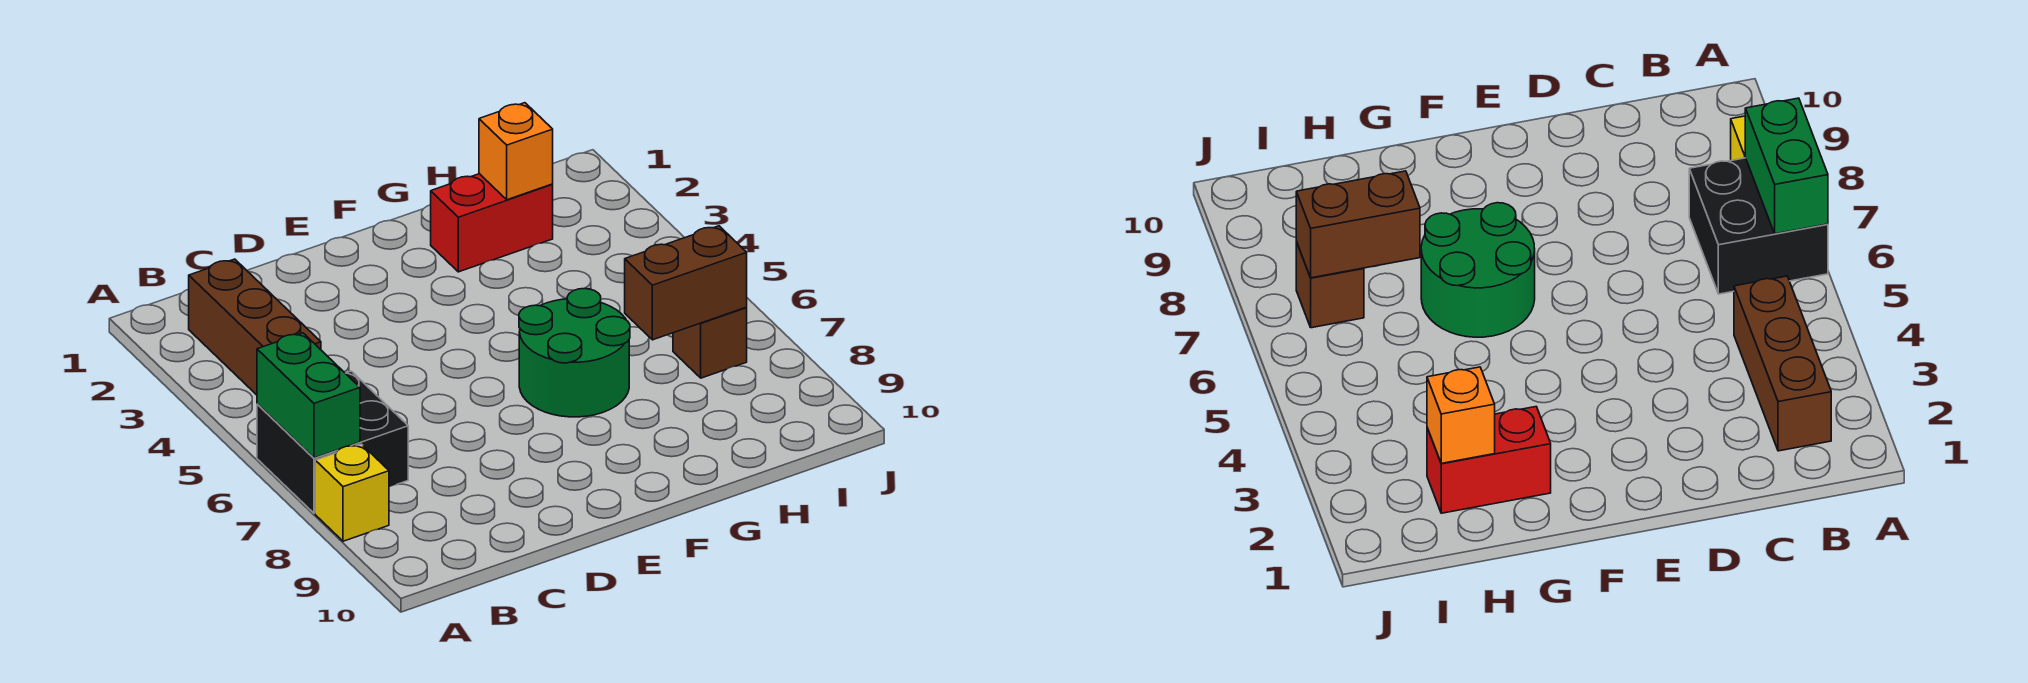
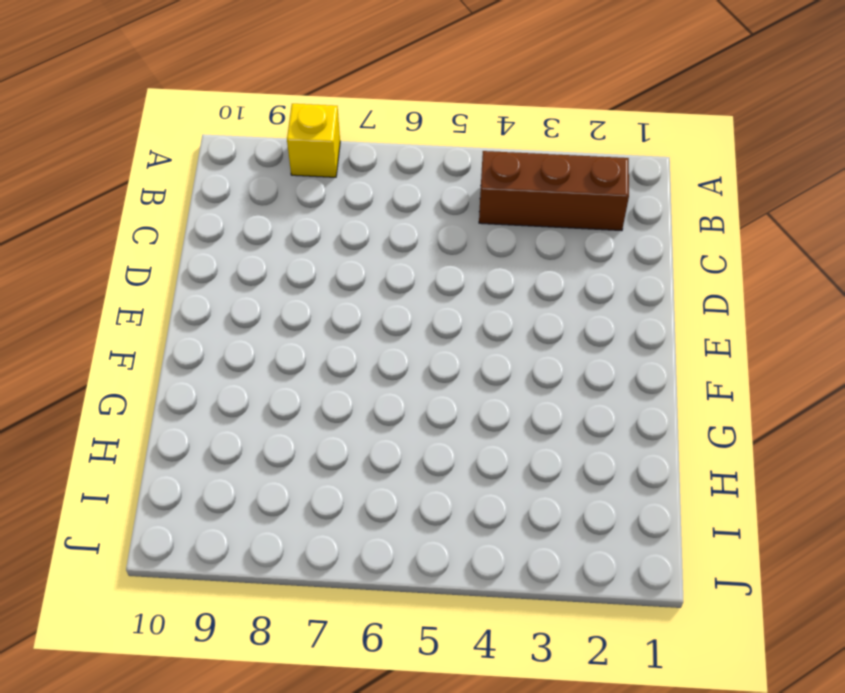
none -> black brick A6:B7 level 1
none -> green round brick F6:G7 level 1

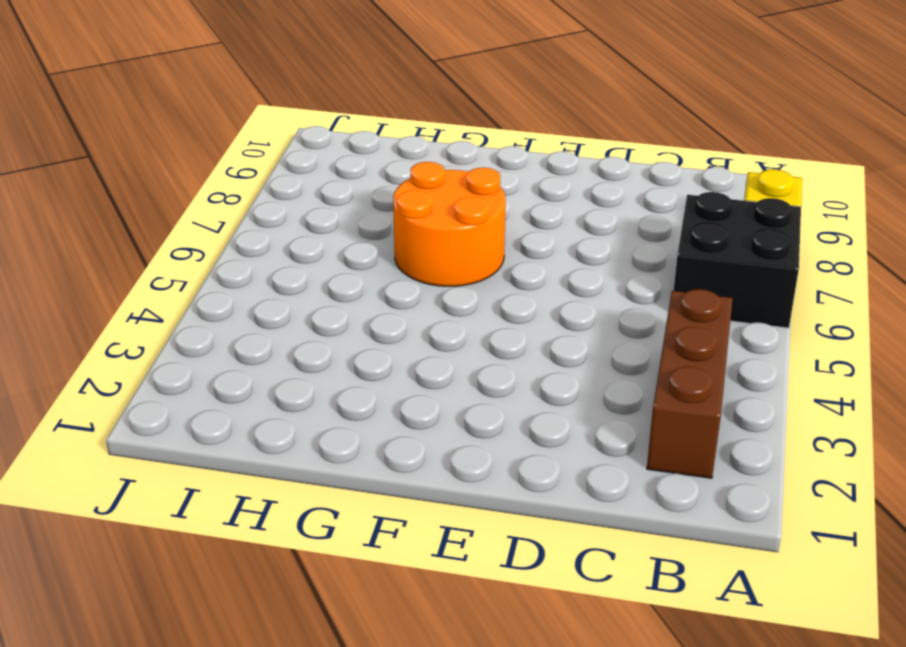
orange round brick F6:G7 level 1 -> green round brick F6:G7 level 1
none -> red brick G2:H2 level 1
none -> brown brick I7 level 1

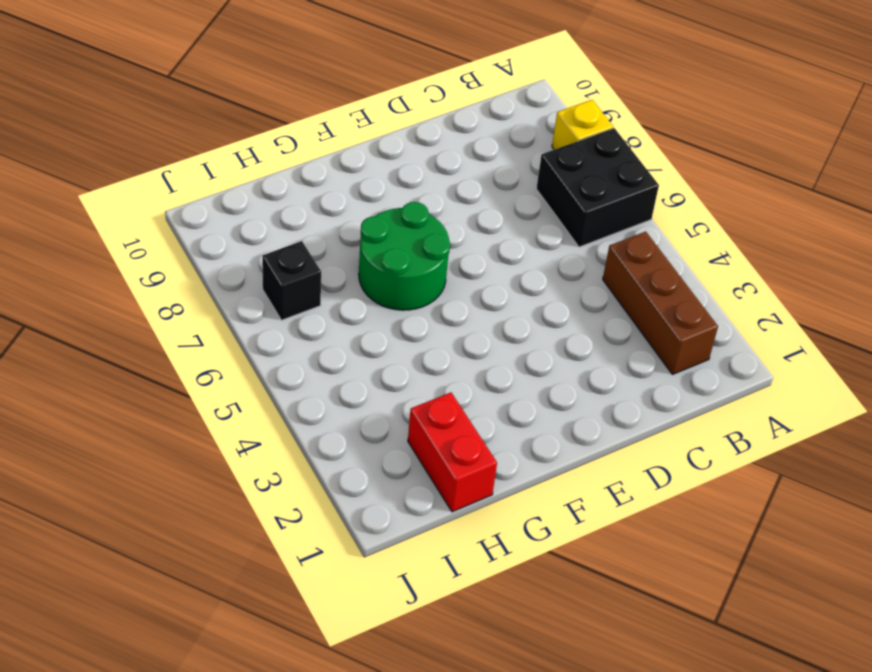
red brick H1:H2 level 1 -> red brick G2:H2 level 1
black brick I7 level 1 -> brown brick I7 level 1
none -> green brick A6:A7 level 2
none -> orange brick H2 level 2

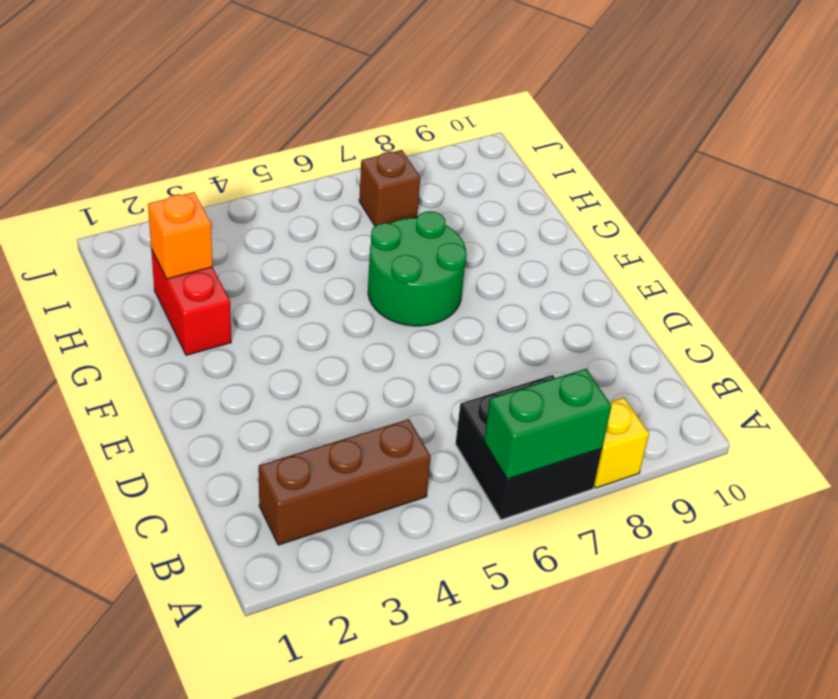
none -> brown brick H7:I7 level 2

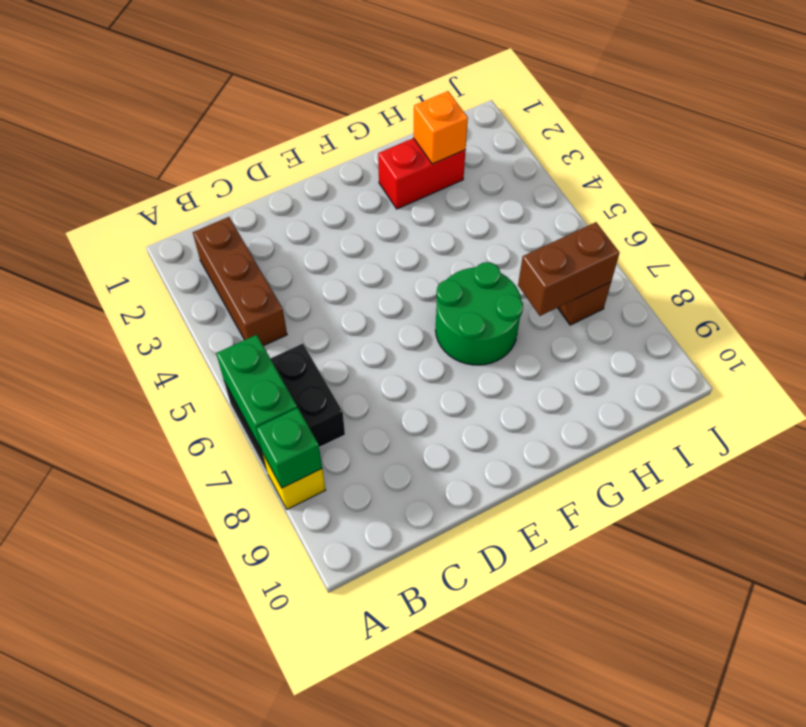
green brick A8 level 2 -> none

